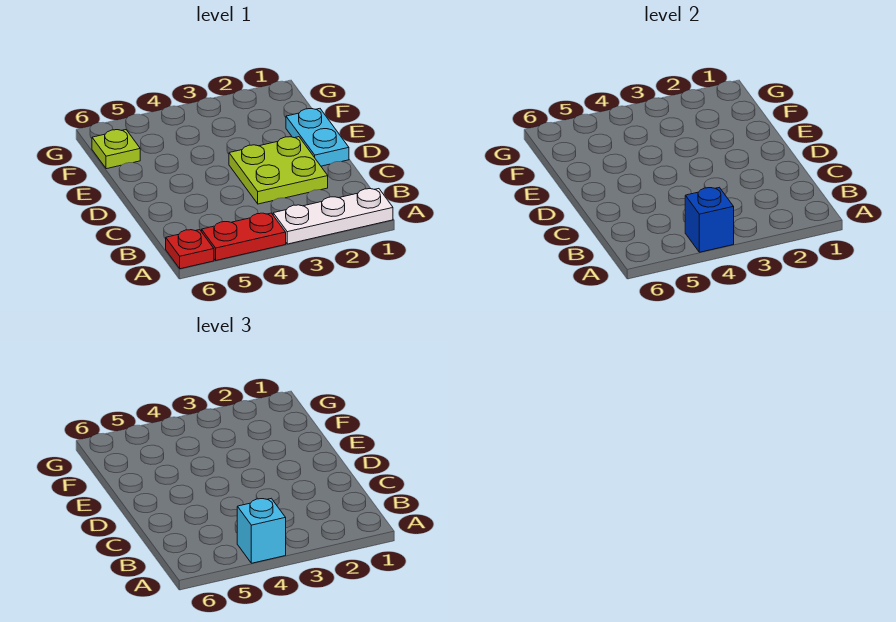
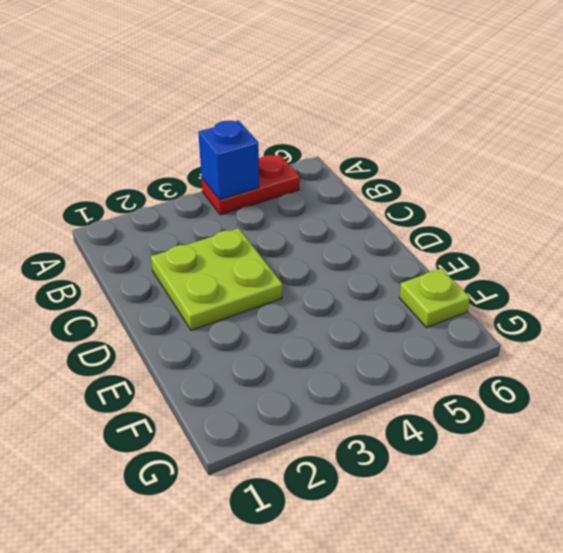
none -> white plate A1:A3 level 1
none -> red plate A6 level 1

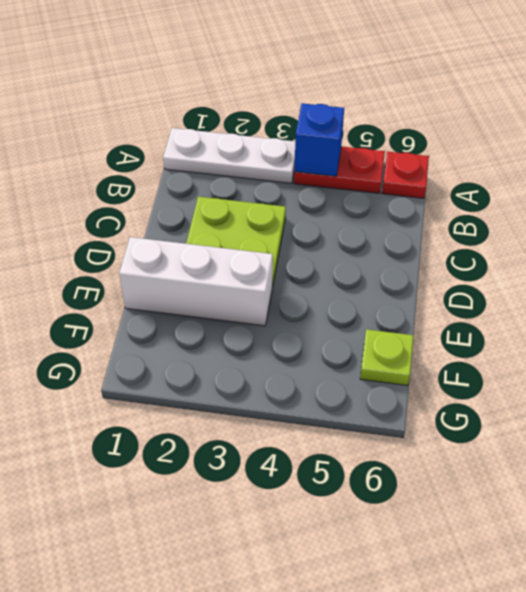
white brick E1:E3 level 1 -> cyan plate D1:E1 level 1
none -> cyan brick A4 level 3

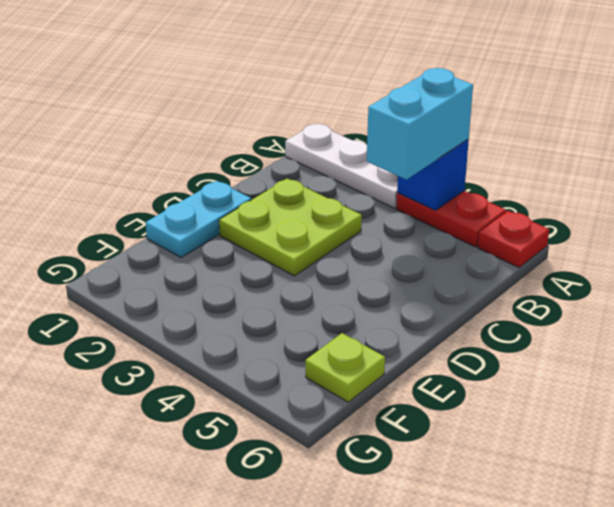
cyan brick A4:B4 level 3 -> cyan brick A4 level 3

